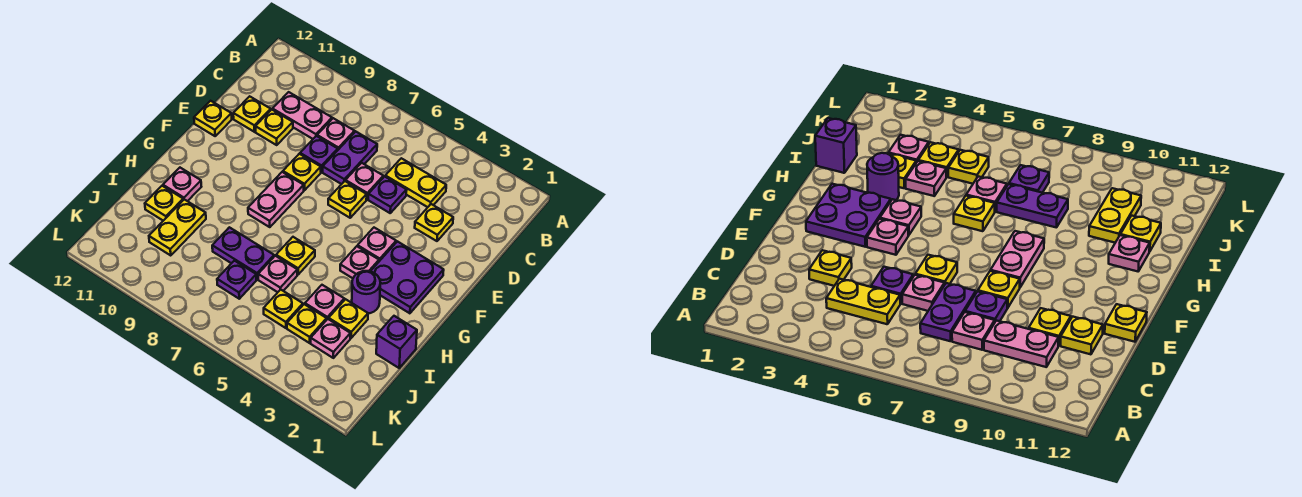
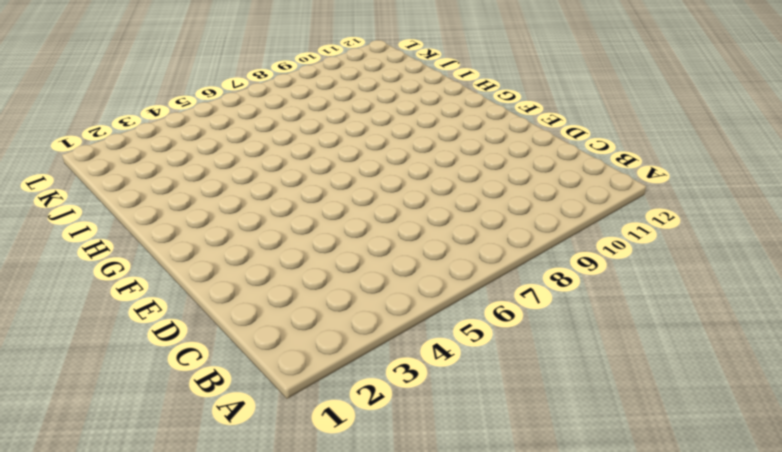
none -> yellow plate C4:C5 level 1
none -> purple plate C7:D7 level 1
none -> pink plate C8 level 1
none -> pink plate C9:C10 level 1

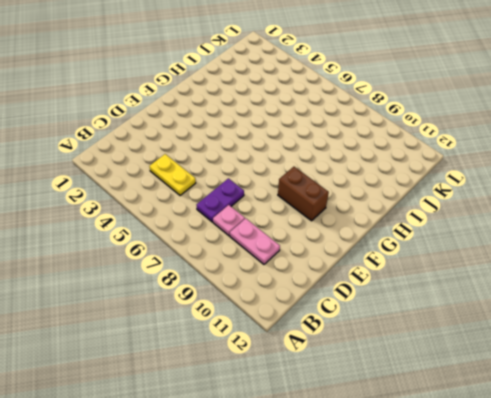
brown brick F9:F10 level 1 -> none
none -> yellow plate D3 level 1
none -> purple plate D5 level 1
none -> pink plate D6 level 1
none -> purple plate D8 level 1

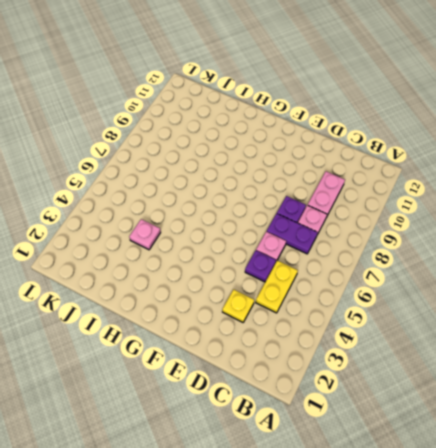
none -> yellow plate D10 level 1
none -> yellow plate D11 level 1
none -> yellow plate E6 level 1
none -> yellow plate E8 level 1

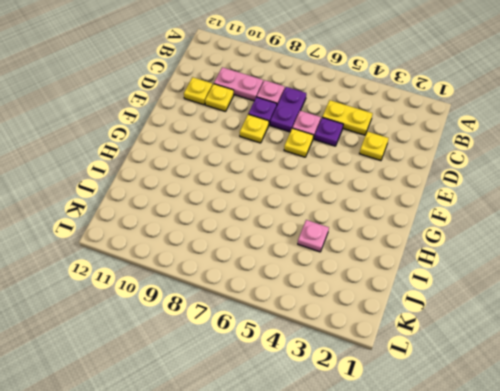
none -> yellow plate E12 level 1
none -> purple plate F2:G3 level 1
none -> pink plate F4 level 1
none -> pink plate F8:G8 level 1

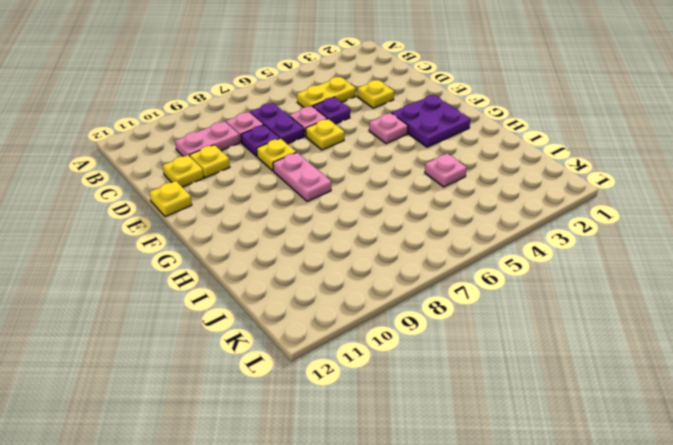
none -> pink plate G4 level 1
none -> purple round brick H3 level 1
none -> yellow plate H6 level 1
none -> pink plate H11 level 1

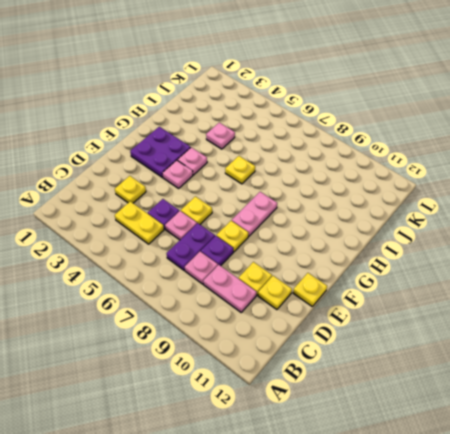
none -> purple round brick H3 level 1
none -> pink plate H11 level 1
none -> purple brick I1 level 1
none -> yellow plate I3 level 1

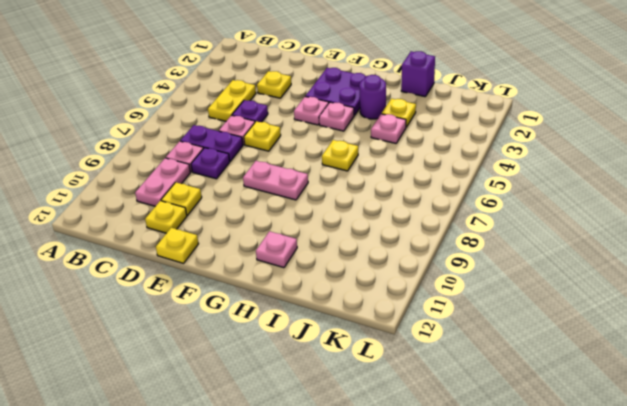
none -> yellow plate E8 level 1
none -> pink plate I6 level 1
none -> purple plate I7:I8 level 1
none -> yellow plate I10:J10 level 1

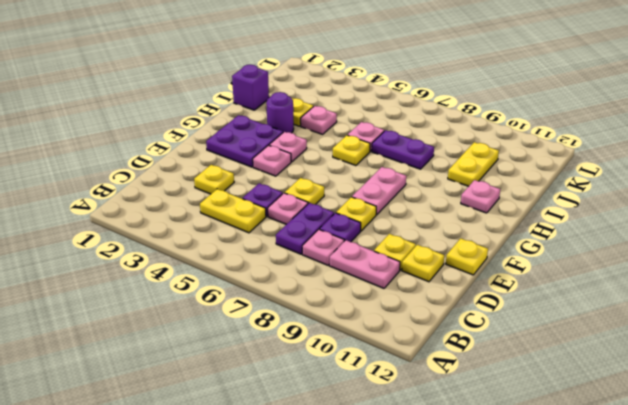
none -> yellow plate I11 level 1
none -> pink plate J3 level 1
none -> yellow plate J4 level 1
none -> yellow plate J5 level 1

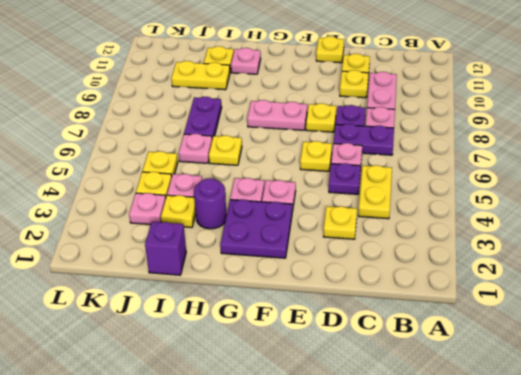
none -> purple plate J7 level 1

